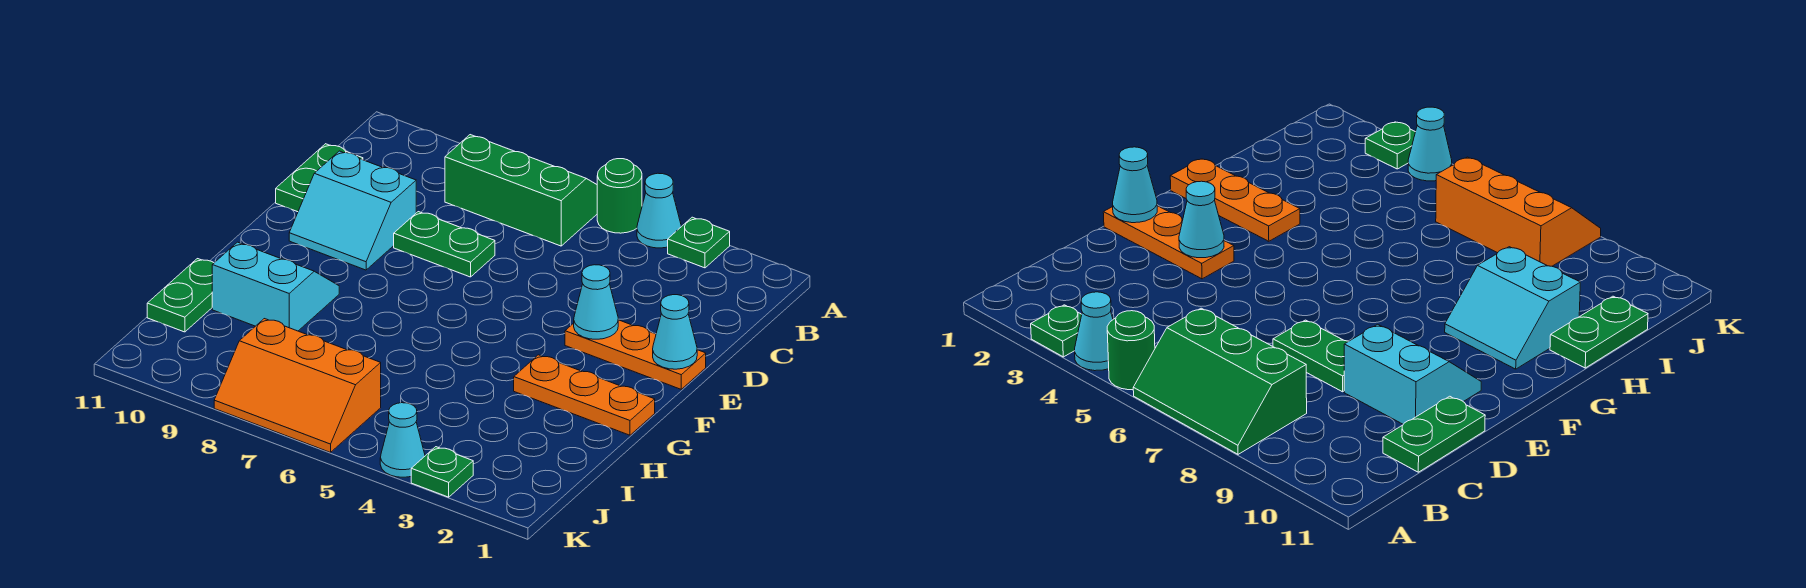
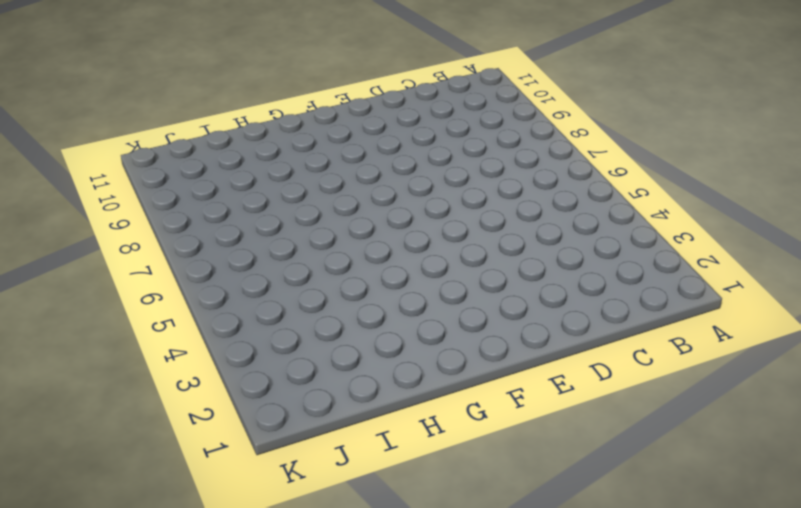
none -> green plate A3 level 1
none -> cyan cone A4 level 1
none -> green round brick A5 level 1

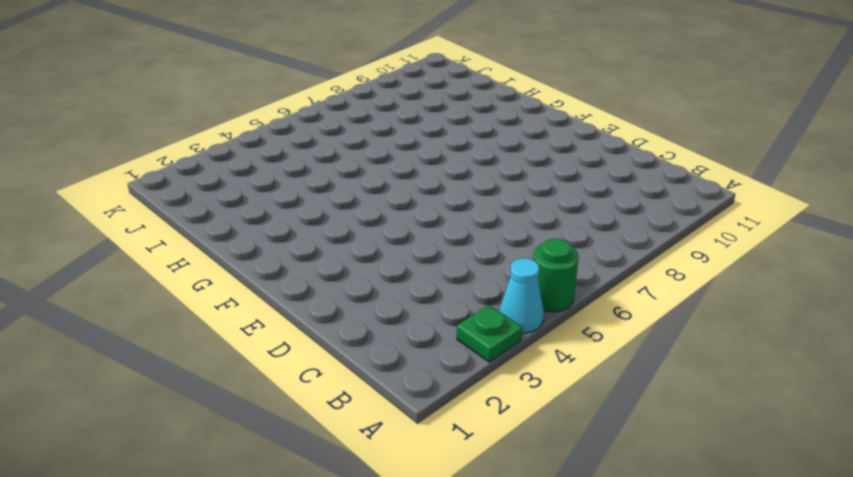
none -> green slope A6:B8 level 1 top B
none -> green plate C11:D11 level 1
none -> green plate D7:D8 level 1

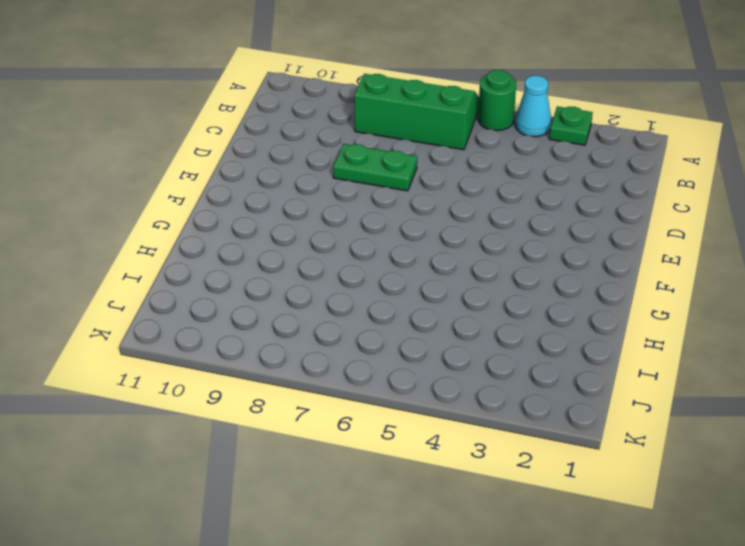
none -> green plate C11:D11 level 1
none -> cyan slope D9:E10 level 1 top D
none -> orange plate E1:E3 level 1

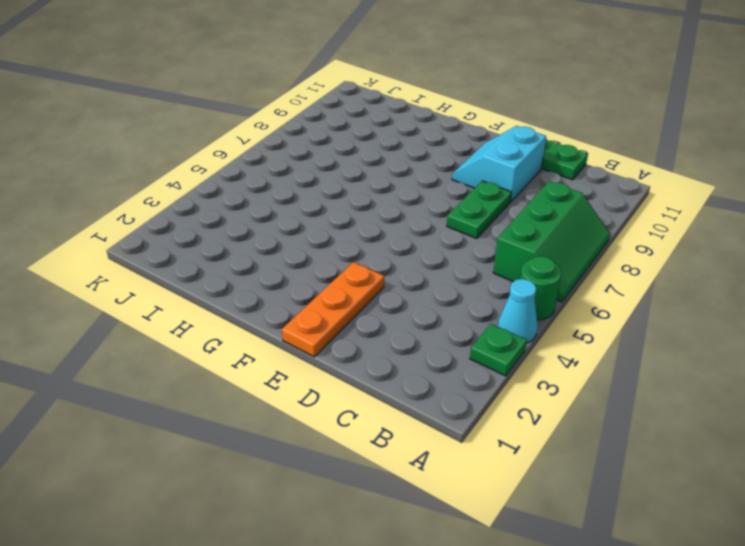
none -> orange plate G1:G3 level 1
none -> cyan slope G9:H10 level 1 top H
none -> green plate H11:I11 level 1

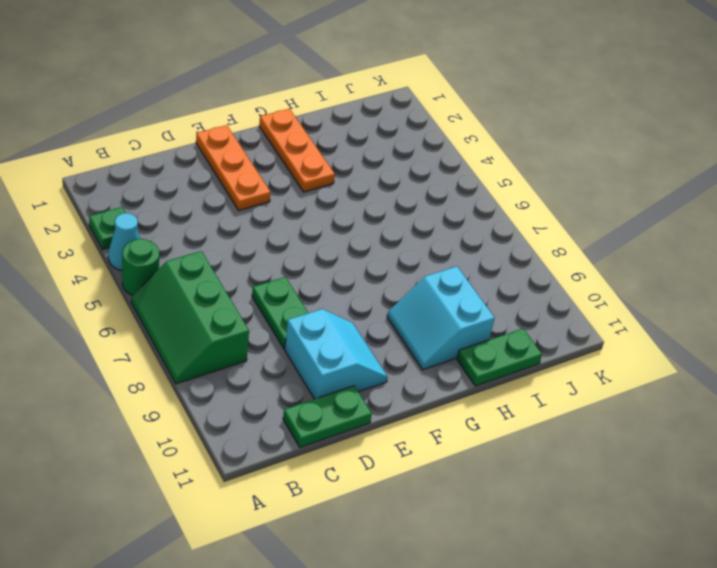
none -> orange slope J6:K8 level 1 top J
none -> green plate K3 level 1
none -> cyan cone K4 level 1

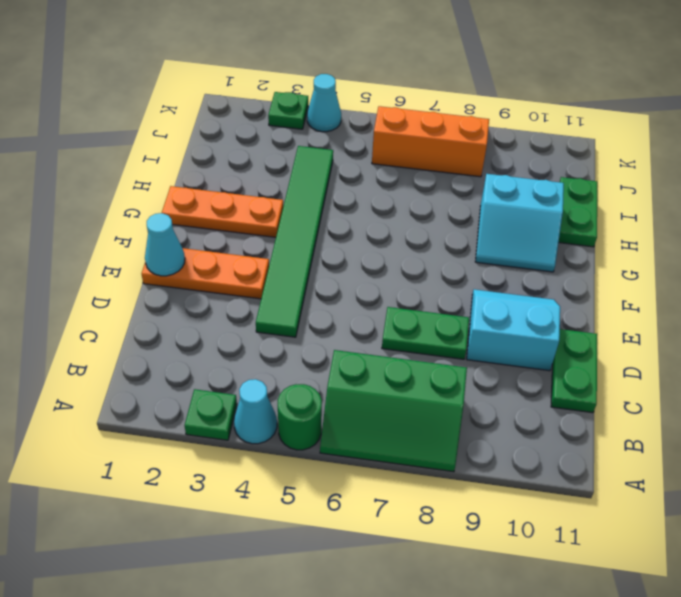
green tile D4:I4 level 1 -> none
none -> cyan cone E3 level 2

